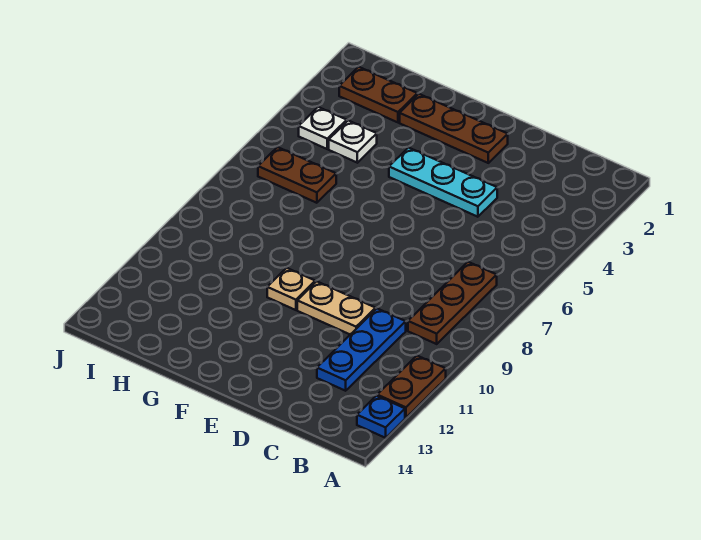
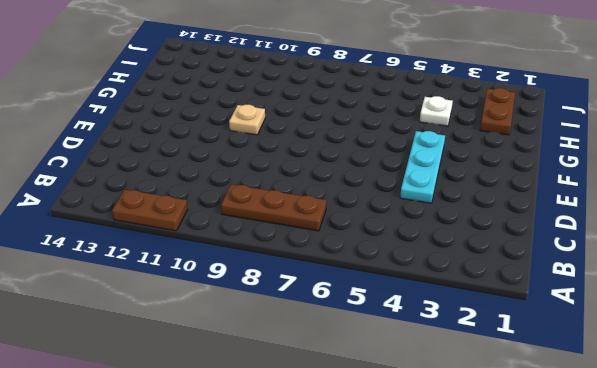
none -> blue plate A13 level 1
none -> blue plate C10:C12 level 1
none -> tan plate D10:E10 level 1

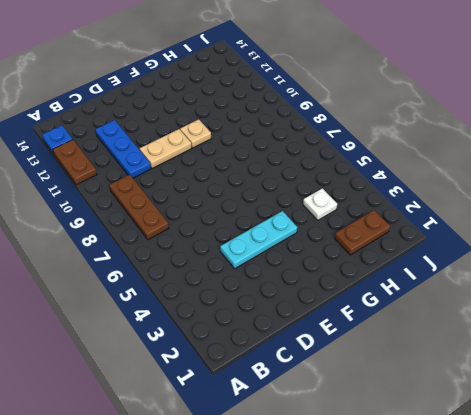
none -> brown plate E2:G2 level 1
none -> brown plate H6:I6 level 1
none -> white plate I4 level 1

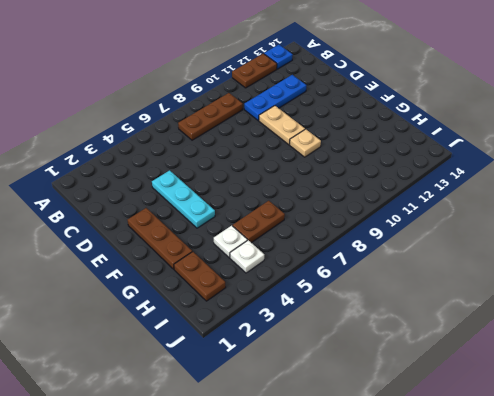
brown plate H5:H6 level 1 -> brown plate H6:I6 level 1

